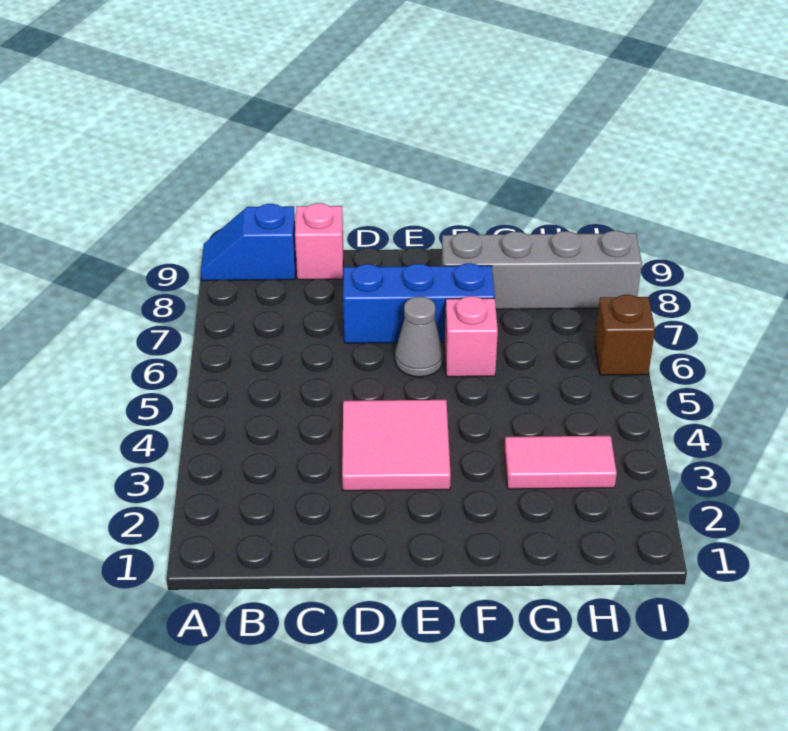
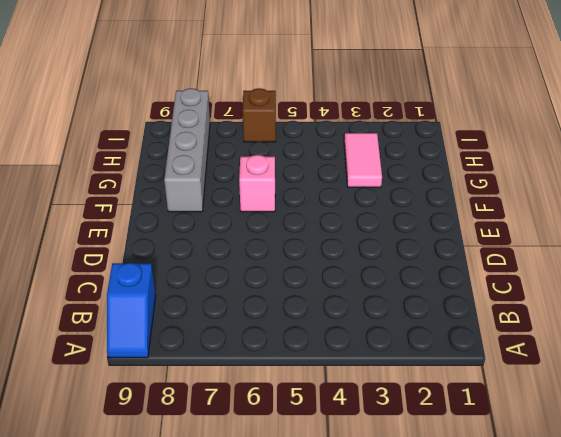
none -> pink brick C9 level 1
none -> pink tile D3:E4 level 1

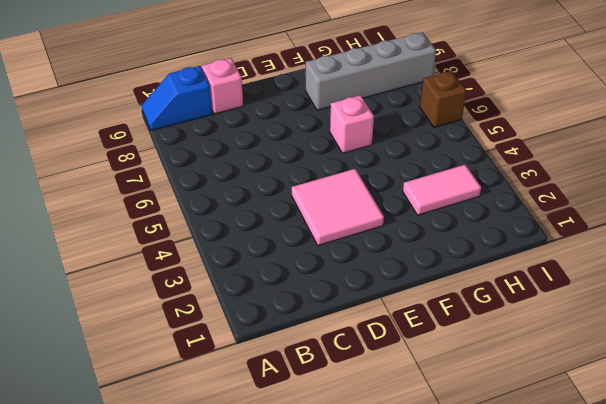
none -> blue brick D7:F7 level 1
none -> grey cone E6 level 1

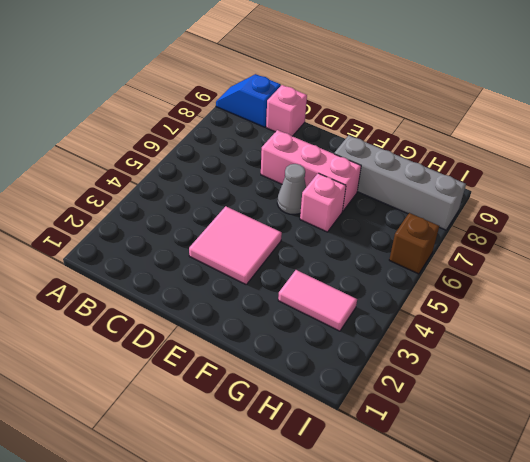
pink brick D7:F7 level 1 -> blue brick D7:F7 level 1

